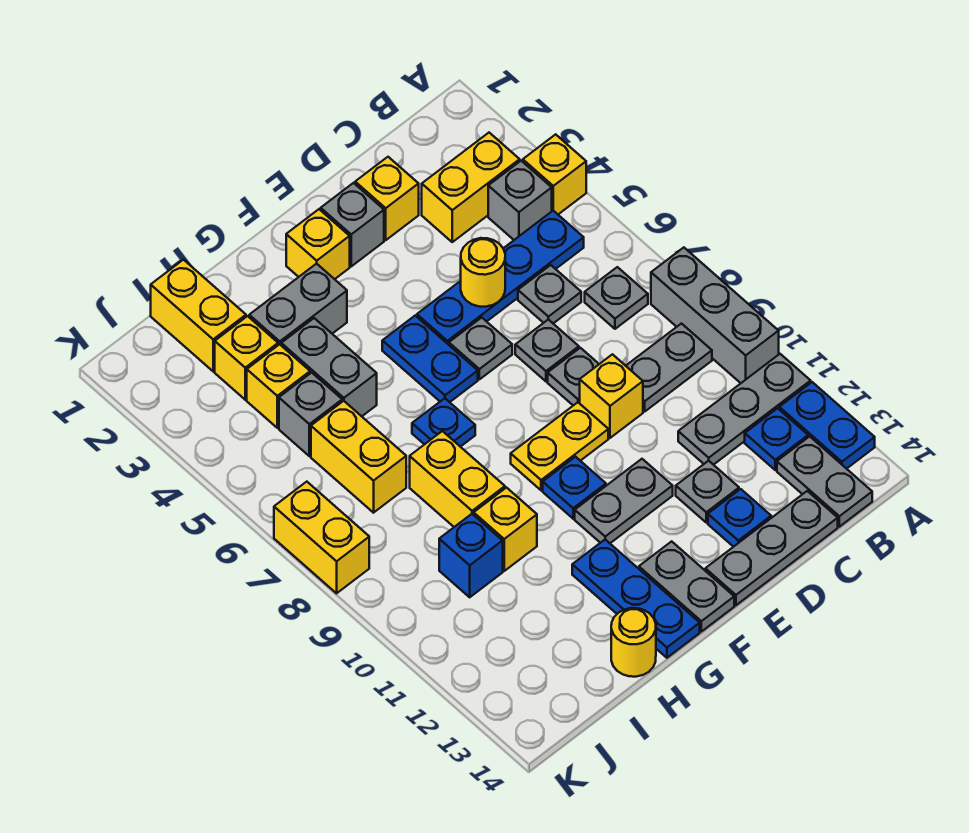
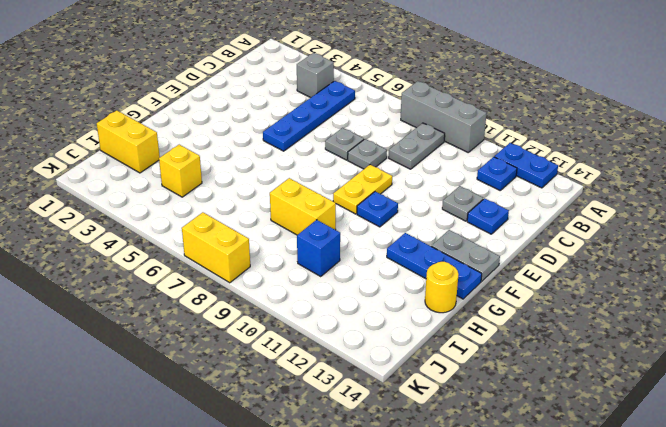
none -> yellow brick A4 level 1
none -> grey plate A11:C11 level 1
none -> yellow brick B3:C3 level 1
none -> grey plate B7 level 1

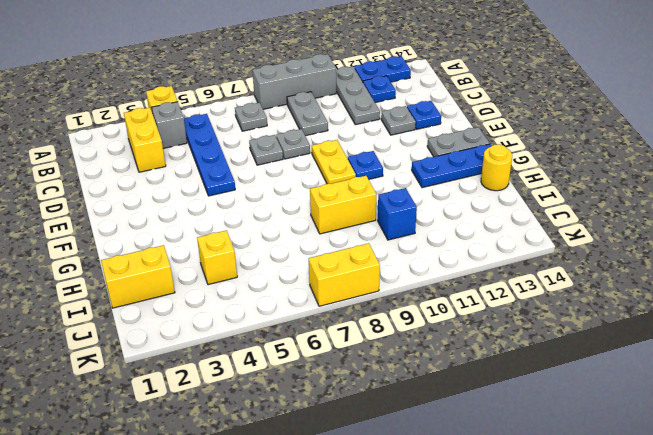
none -> grey plate B13:B14 level 1
none -> grey plate C6 level 1
none -> grey plate C14:E14 level 1
none -> yellow brick D2 level 1

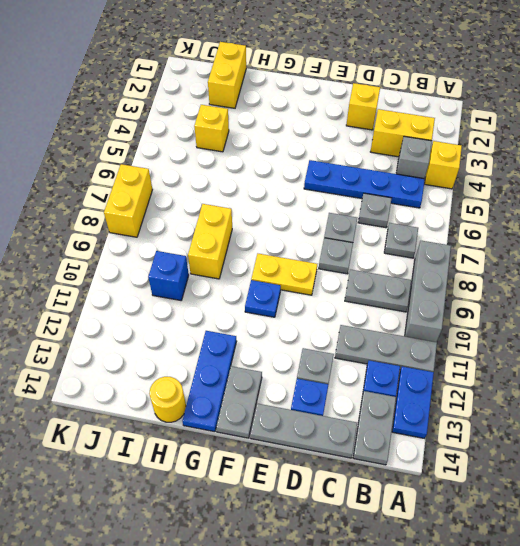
none -> yellow brick D9 level 1
none -> grey brick E2 level 1
none -> grey plate E6 level 1
none -> grey plate E11:F11 level 1

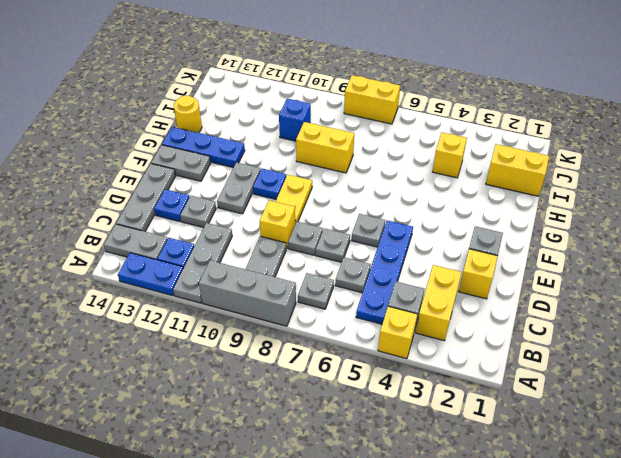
none -> yellow brick F2 level 1
none -> blue plate F5:F6 level 1
none -> grey brick G3:H3 level 1
none -> blue plate G7 level 1

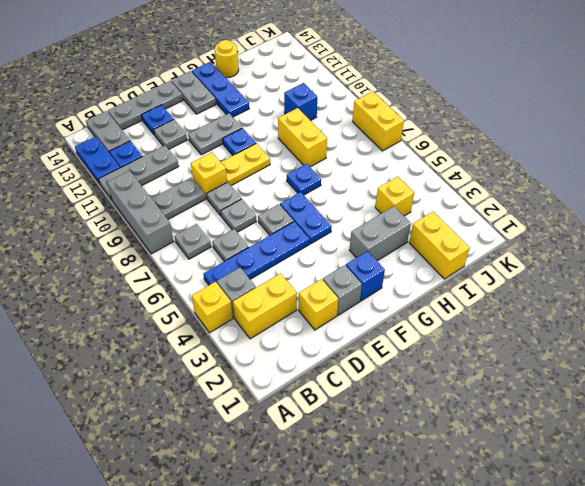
blue brick F2 level 1 -> yellow brick F2 level 1
none -> grey brick H4:H5 level 1
none -> yellow brick H10 level 1
none -> yellow brick I3 level 1
none -> grey brick I5 level 1

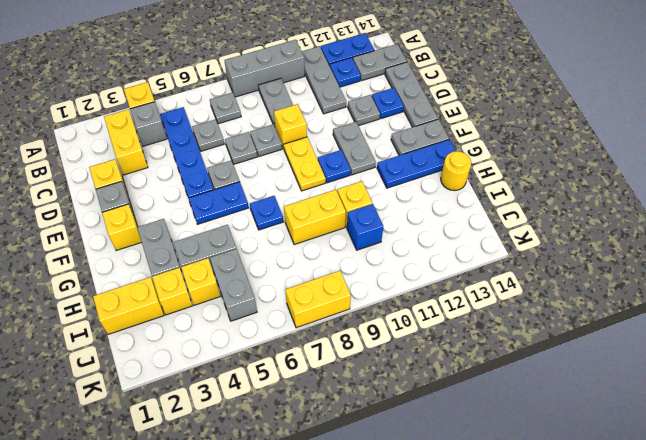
grey brick I5:J5 level 1 -> grey brick I5 level 1
none -> yellow brick I6:I7 level 1
none -> yellow round brick D5 level 2

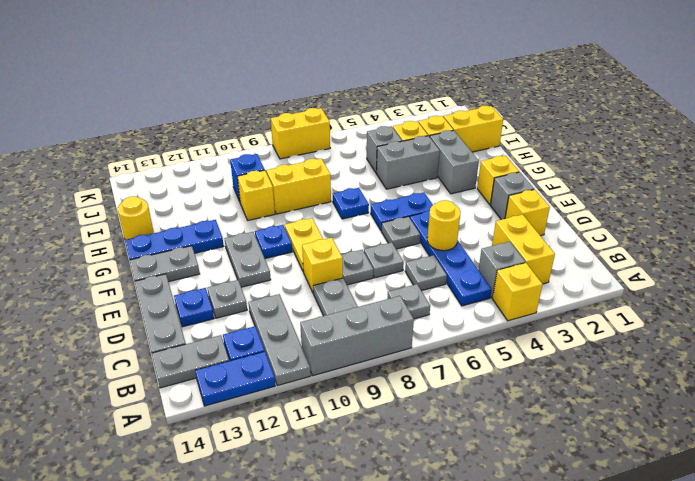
none -> yellow brick I6:I7 level 1

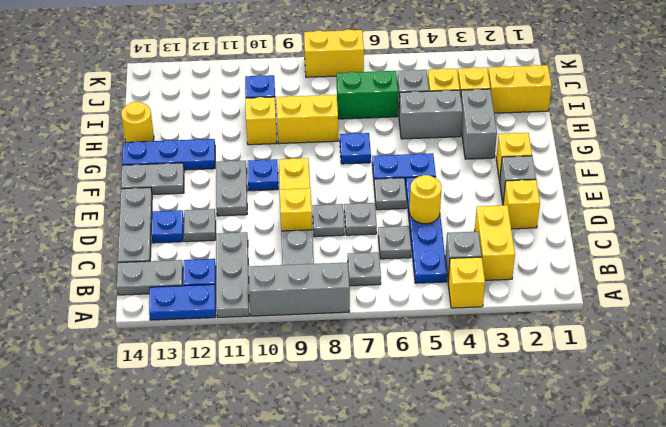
green brick I6:I7 level 1 -> yellow brick I6:I7 level 1

